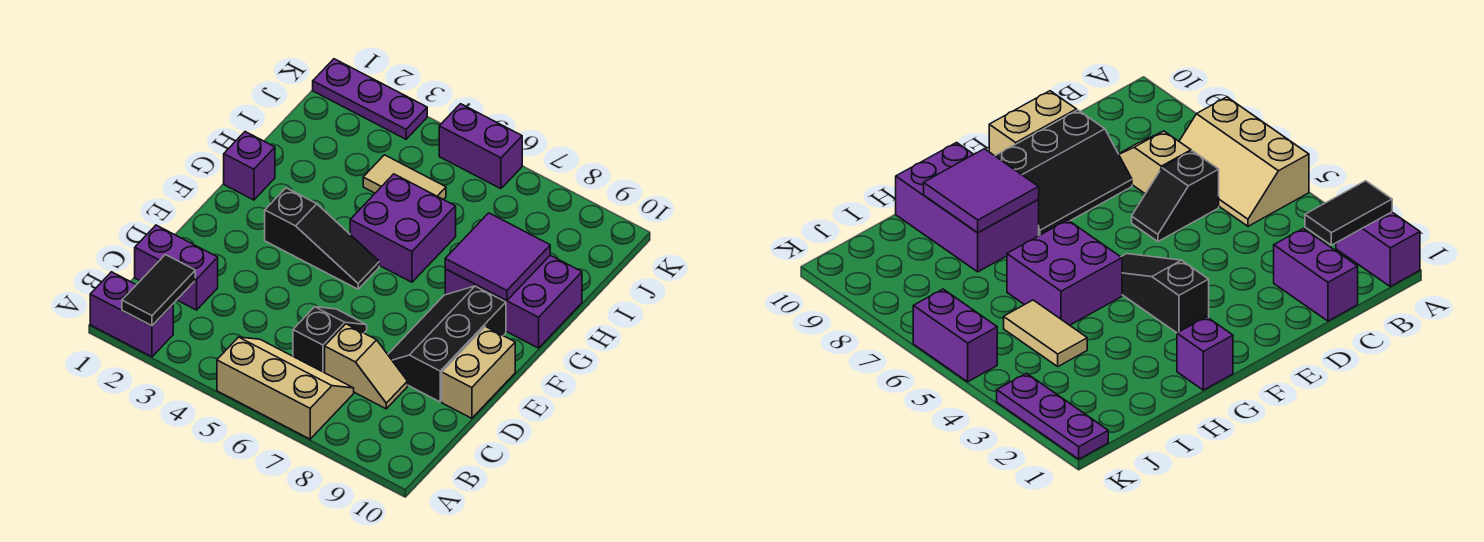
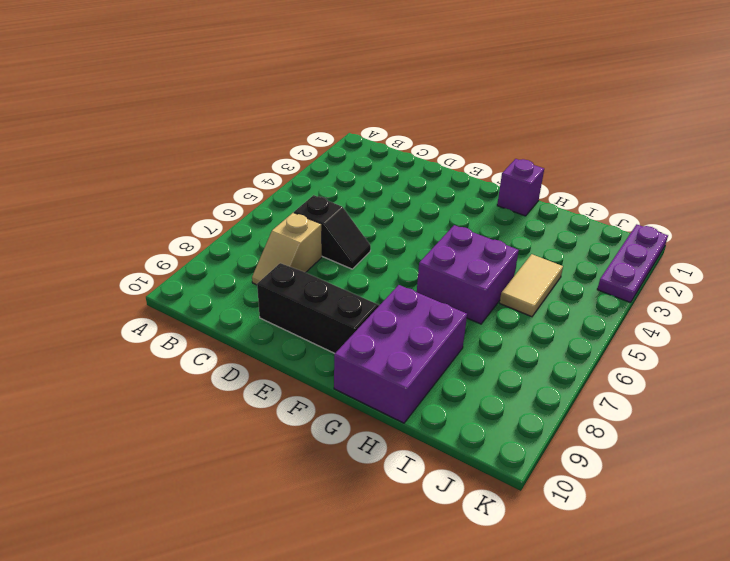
none -> purple brick A1:A2 level 1
none -> tan slope A5:B7 level 1 top A
none -> purple brick C1:C2 level 1

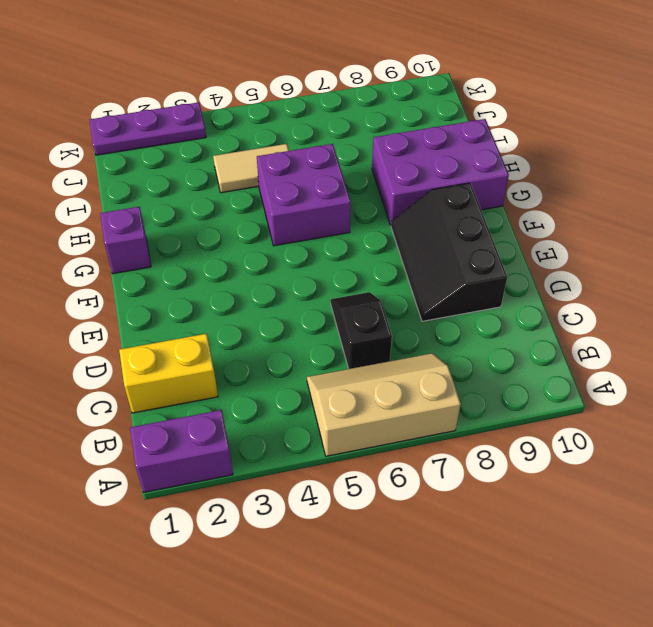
yellow brick C1:C2 level 1 -> purple brick C1:C2 level 1
none -> tan slope C7:C8 level 1 top 7
none -> tan brick D10:E10 level 1
none -> black slope F3:F5 level 1 top 3

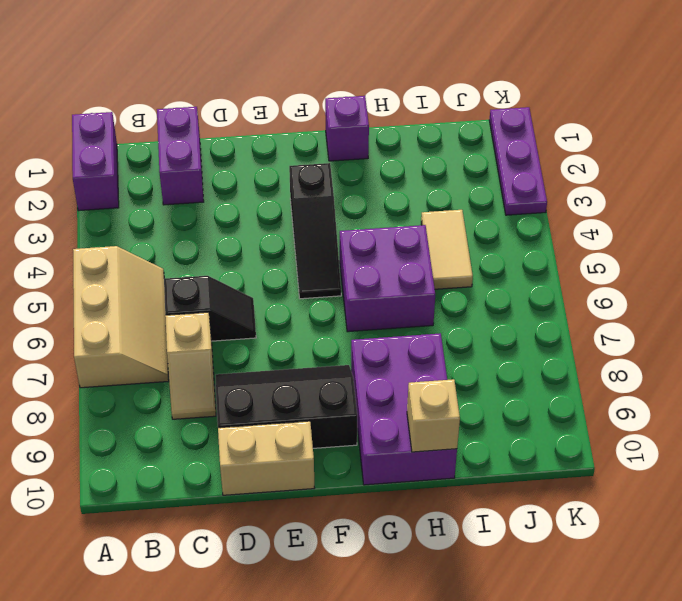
tan brick H10 level 2 -> none
none -> purple brick K5:K6 level 1
none -> black tile A2:B2 level 2
none -> purple tile G8:H9 level 2

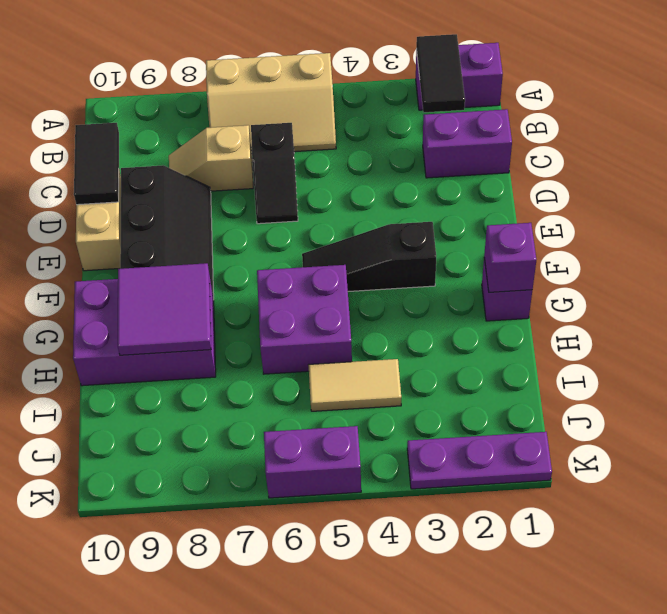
black tile C10:D10 level 2 -> none
purple brick G1 level 2 -> none

